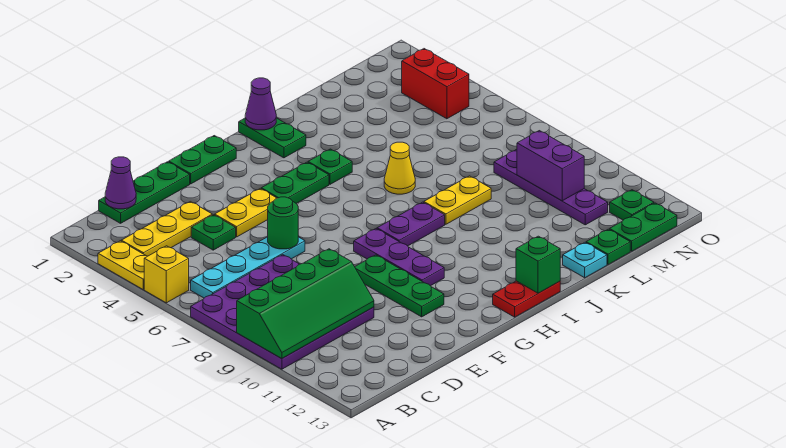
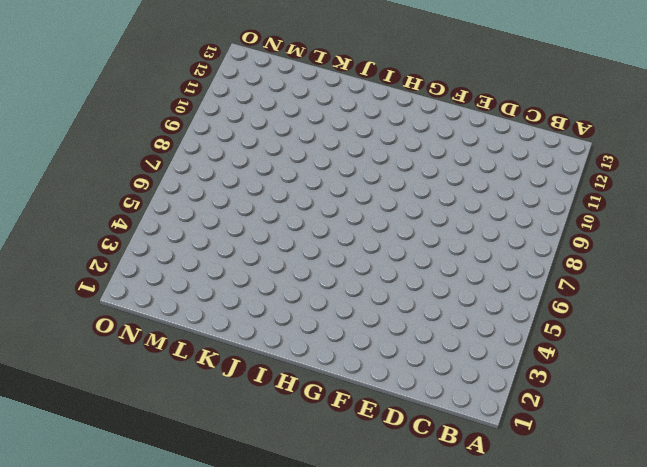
none -> yellow plate A3:A4 level 1
none -> yellow brick A5 level 1
none -> purple plate A7:D10 level 1
none -> yellow plate B3:D3 level 1

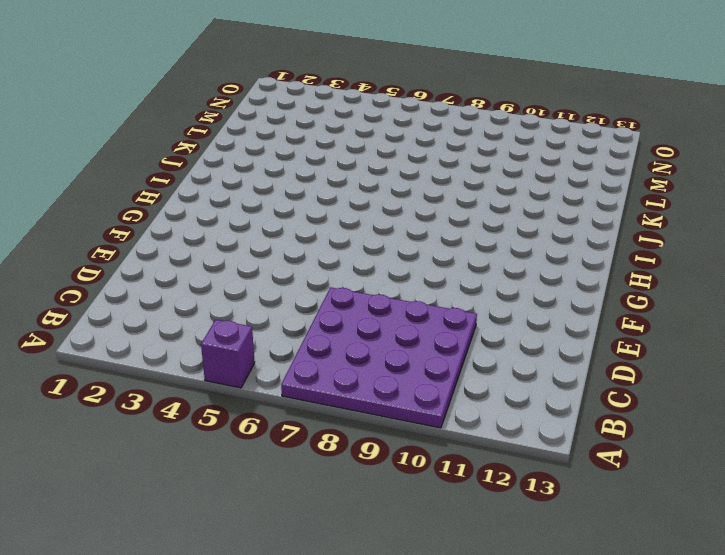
purple brick A5 level 1 -> yellow brick A5 level 1
none -> yellow plate A3:A4 level 1
none -> yellow plate B3:D3 level 1
none -> cyan plate B6:E6 level 1
none -> green plate C1:E1 level 1

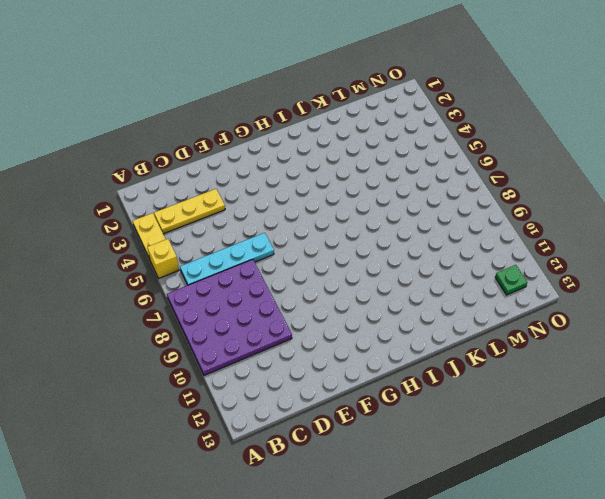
none -> green plate C1:E1 level 1
none -> green plate D4 level 1
none -> yellow plate E4:F4 level 1
none -> green plate F1:G1 level 1

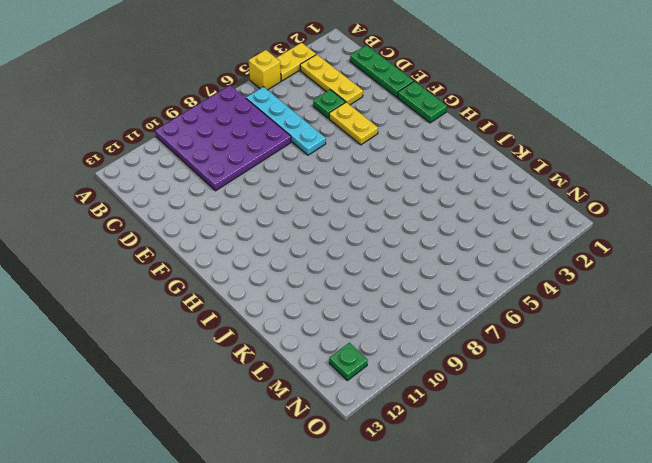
none -> green plate F9:F11 level 1
none -> green plate G4:H4 level 1
none -> purple plate G8:G10 level 1
none -> purple plate H8:I8 level 1

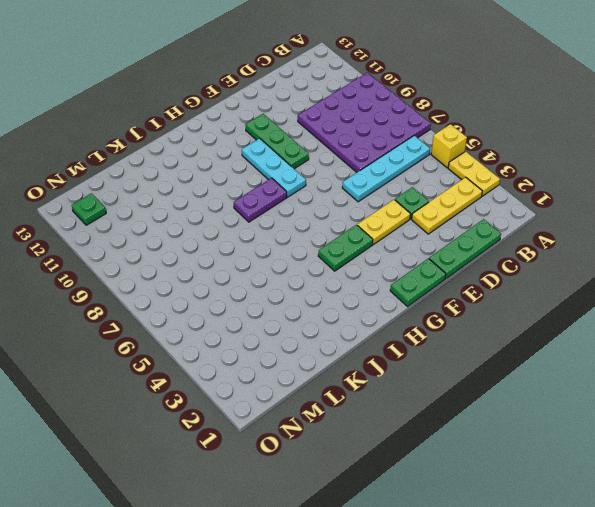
cyan plate G8:G10 level 1 -> purple plate G8:G10 level 1
none -> red plate H13:I13 level 1
none -> green plate I1:I2 level 1
none -> green plate I4 level 1
none -> yellow cone J6 level 1

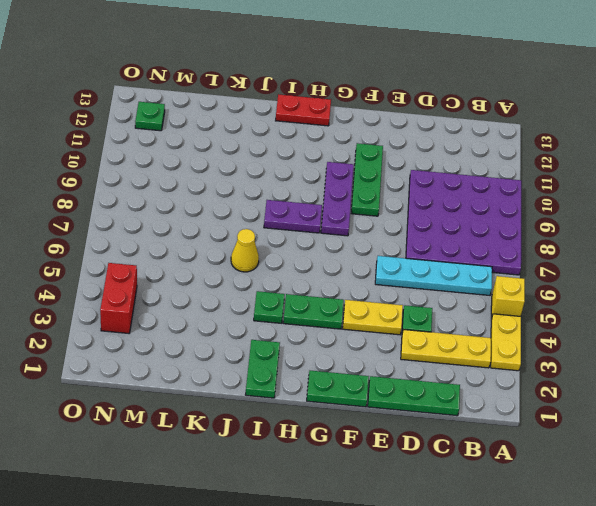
none -> yellow plate J8:K8 level 1
none -> cyan plate K13 level 1
none -> green plate L13 level 1
none -> purple plate M8:M11 level 1

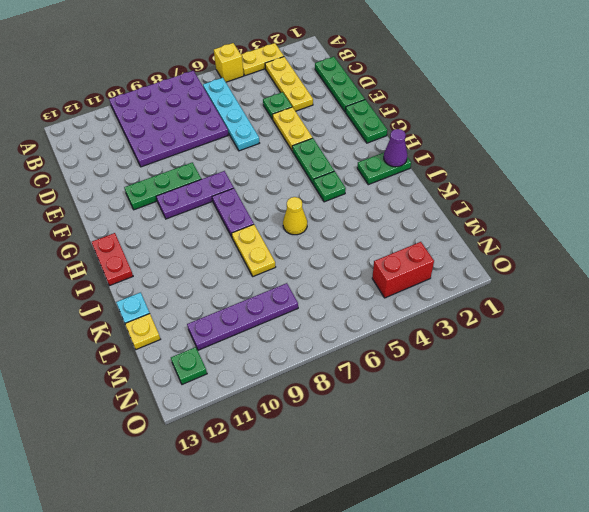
yellow plate L13 level 1 -> green plate L13 level 1
none -> green plate M13:N13 level 1
none -> green slope A9:D10 level 2 top 9
none -> purple cone C1 level 2
none -> green round brick E6 level 2

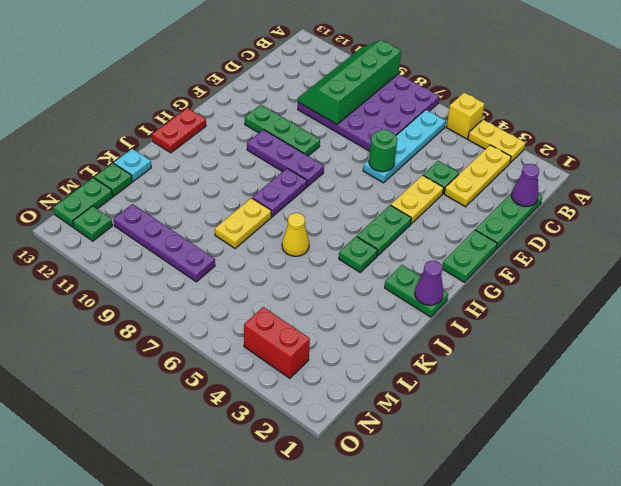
none -> green brick I13 level 2
none -> purple brick M9:M10 level 2

